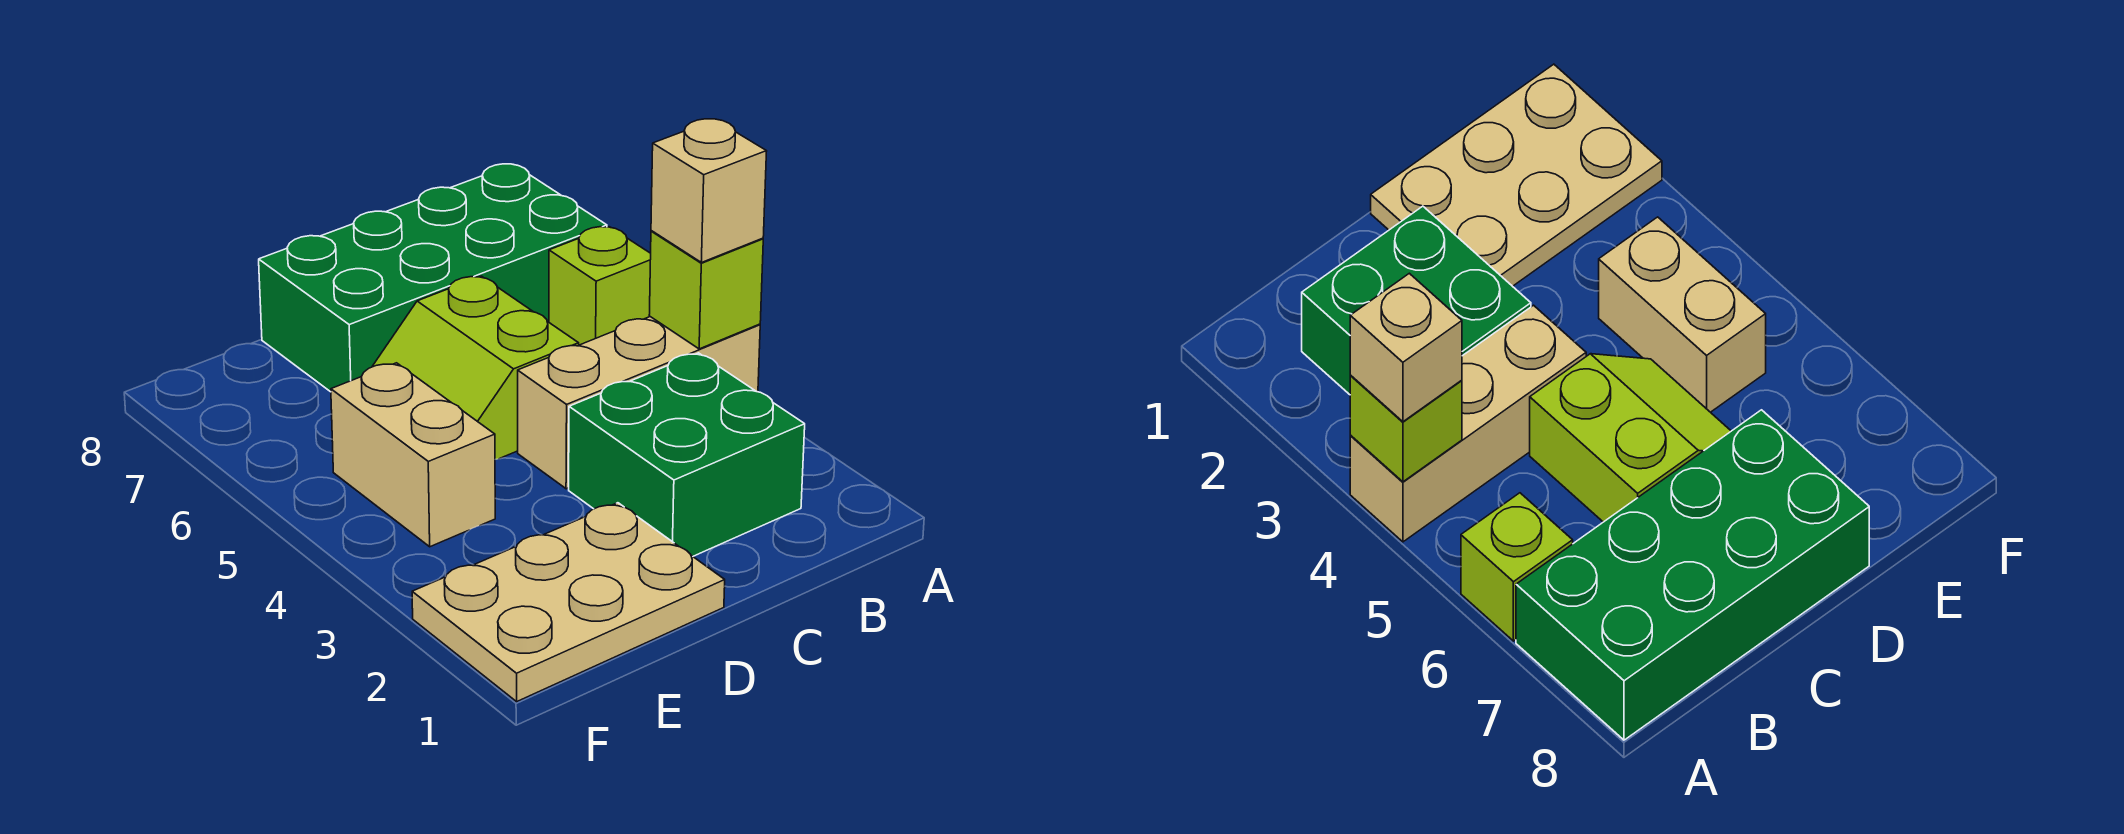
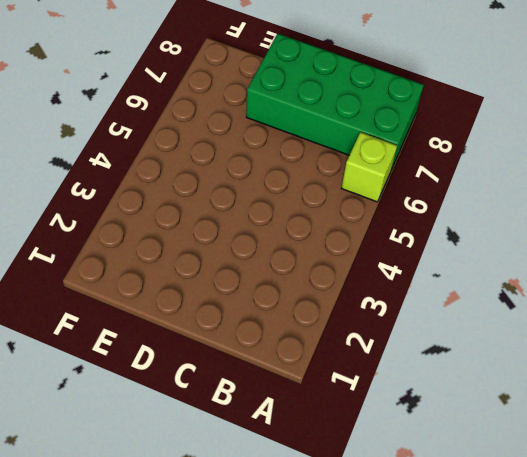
none -> tan brick A4:C4 level 1
none -> green brick B2:C3 level 1

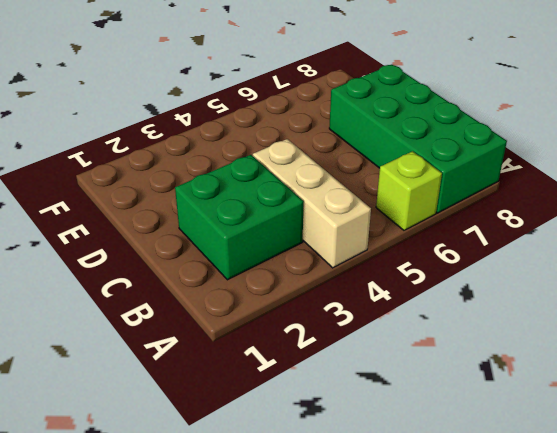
none -> lime slope C5:D6 level 1 top C
none -> tan plate D1:F2 level 1

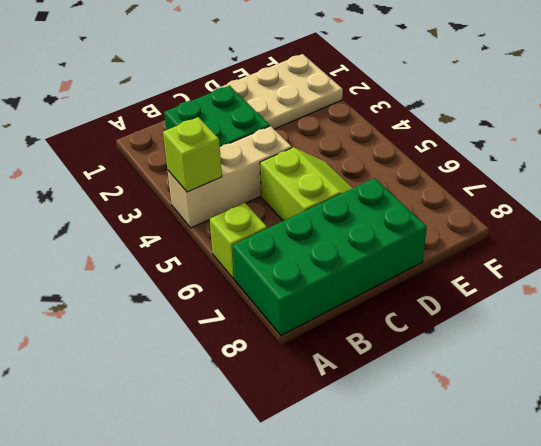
none -> tan brick E4:E5 level 1
none -> tan brick A4 level 3

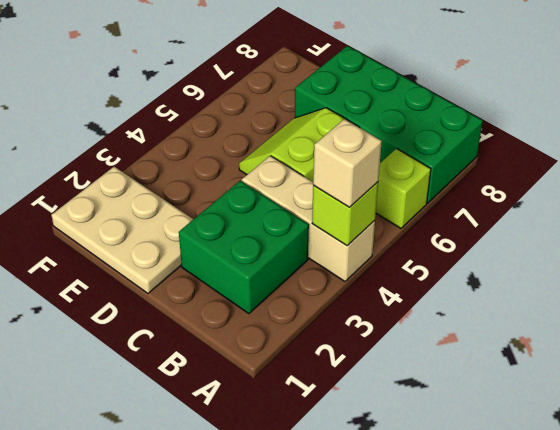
none -> tan brick E4:E5 level 1

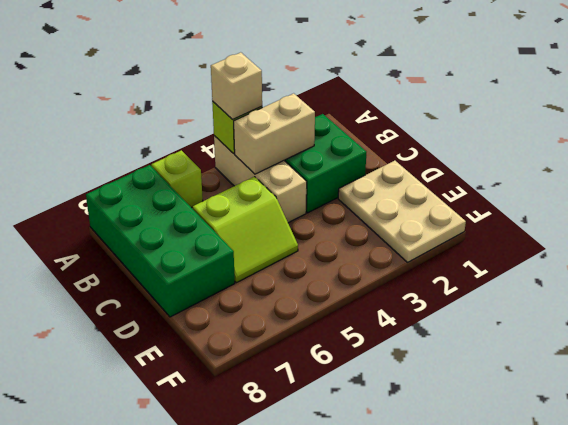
tan brick B3:B4 level 2 -> tan brick E4:E5 level 1

